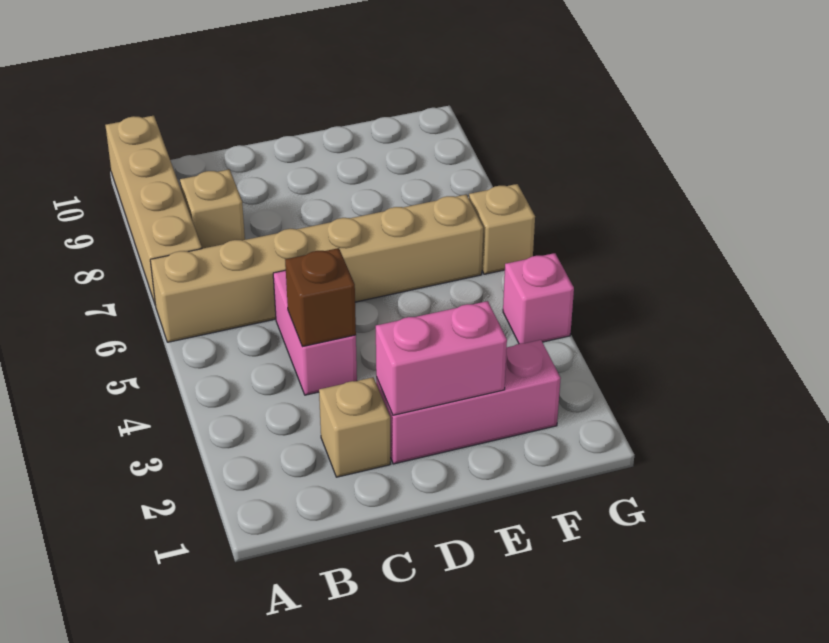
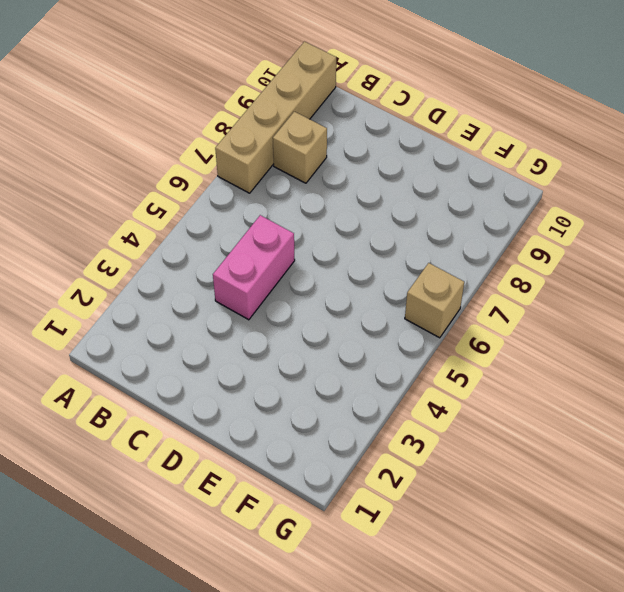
none -> tan brick A6:F6 level 1
none -> tan brick C2 level 1

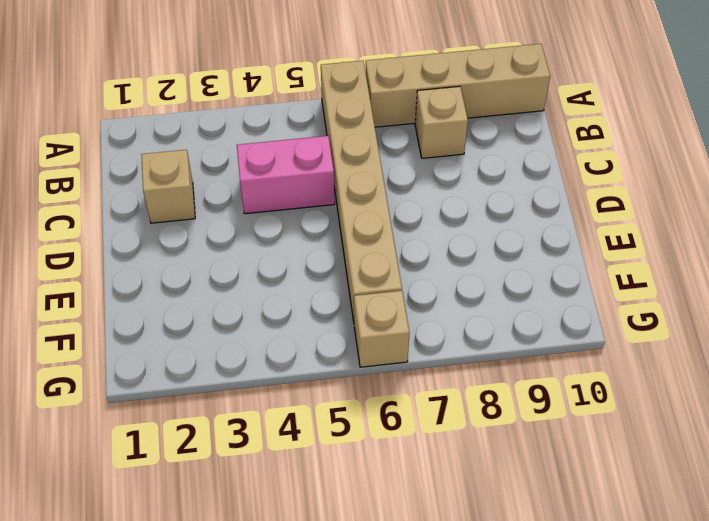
none -> pink brick D2:F2 level 1
none -> pink brick G4 level 1

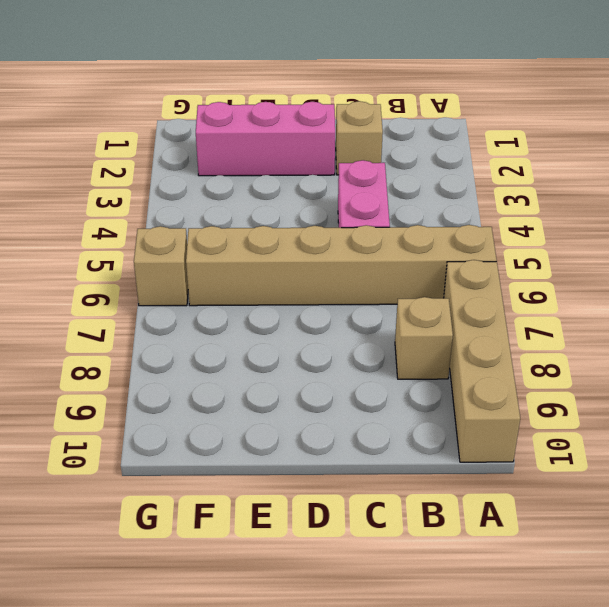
none -> pink brick G4 level 1
none -> brown brick C4 level 2

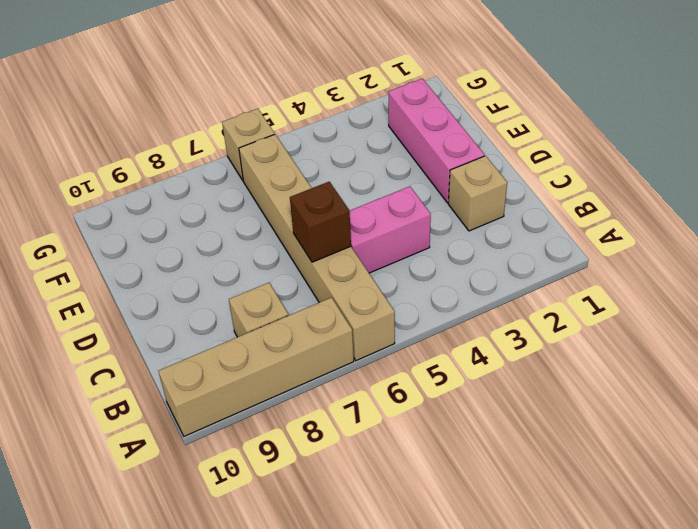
brown brick C6 level 2 -> brown brick C4 level 2
none -> pink brick G4 level 1
none -> pink brick D2:E2 level 2

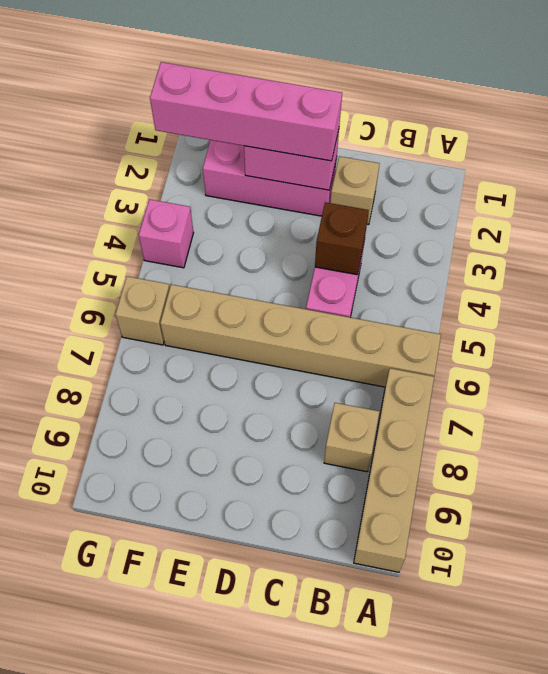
pink brick D2:G2 level 3 -> none

